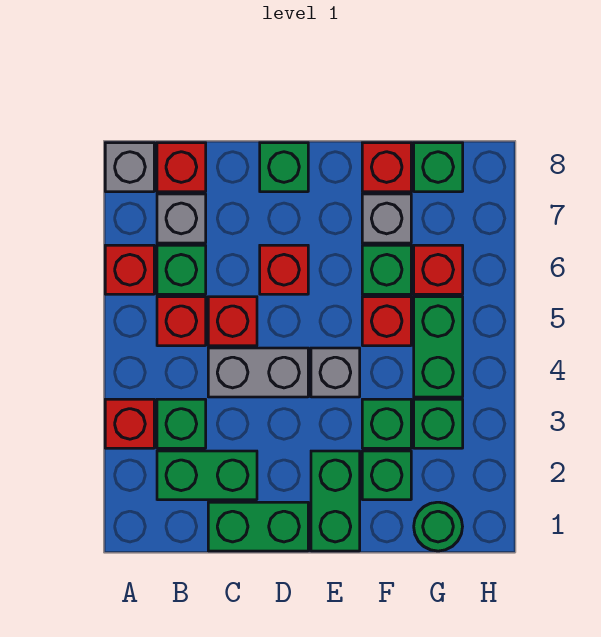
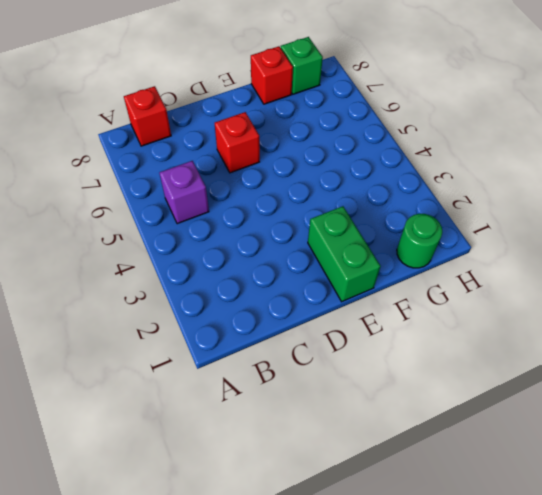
purple brick B5 level 1 -> red brick B5 level 1
none -> red brick A3 level 1
none -> red brick A6 level 1
none -> grey brick A8 level 1

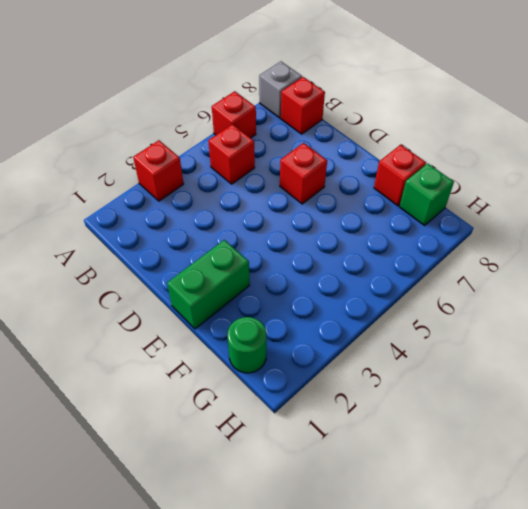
none -> green brick B2:C2 level 1
none -> green brick B3 level 1
none -> green brick B6 level 1

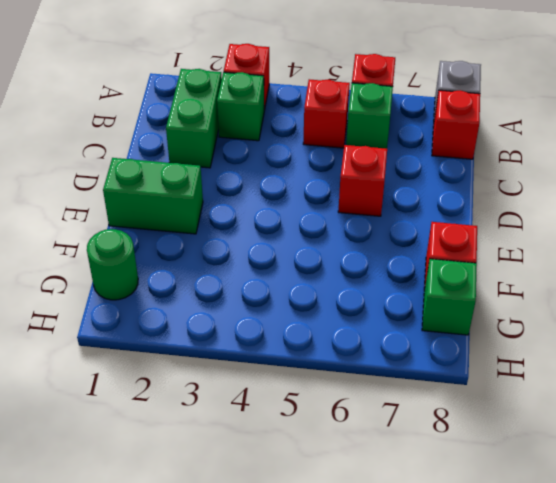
none -> grey brick B7 level 1
none -> green brick C1:D1 level 1
none -> grey brick C4:D4 level 1

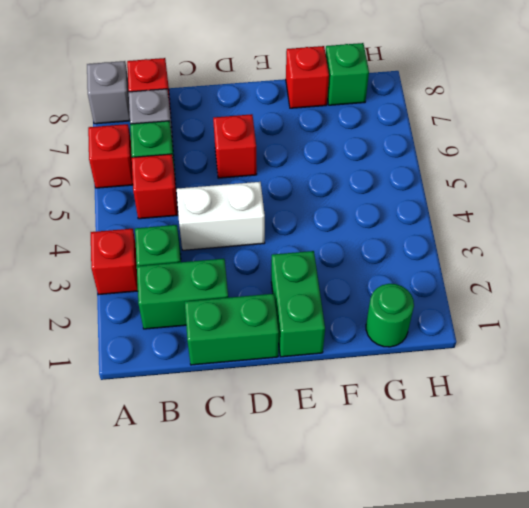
white brick C4:D4 level 1 -> grey brick C4:D4 level 1
none -> red brick C5 level 1
none -> green brick D8 level 1
none -> grey brick E4 level 1

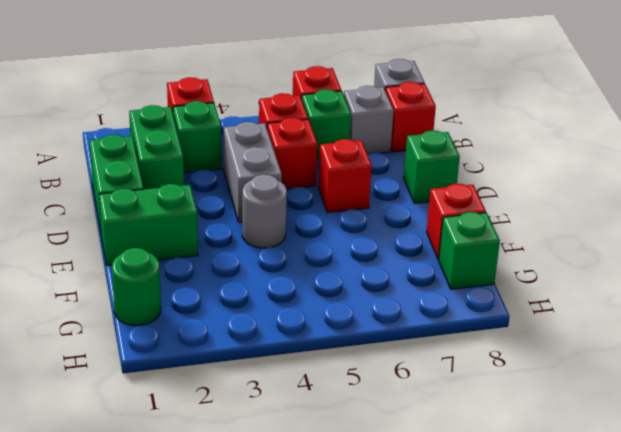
grey round brick E4 level 1 -> grey brick E4 level 1
none -> green brick F2 level 1
none -> green brick F3 level 1
none -> red brick F5 level 1

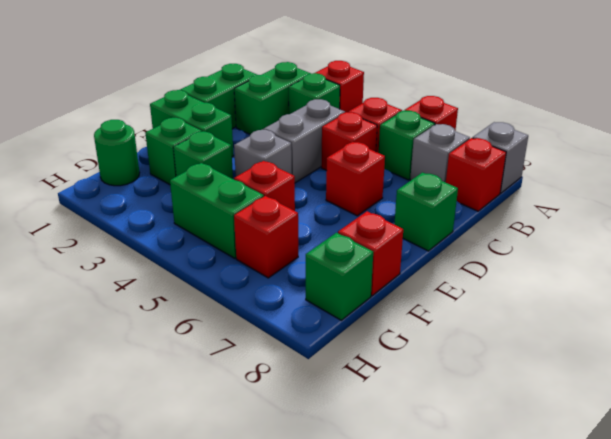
none -> green brick F6 level 1
none -> grey brick F7 level 1
none -> green brick G3 level 1

